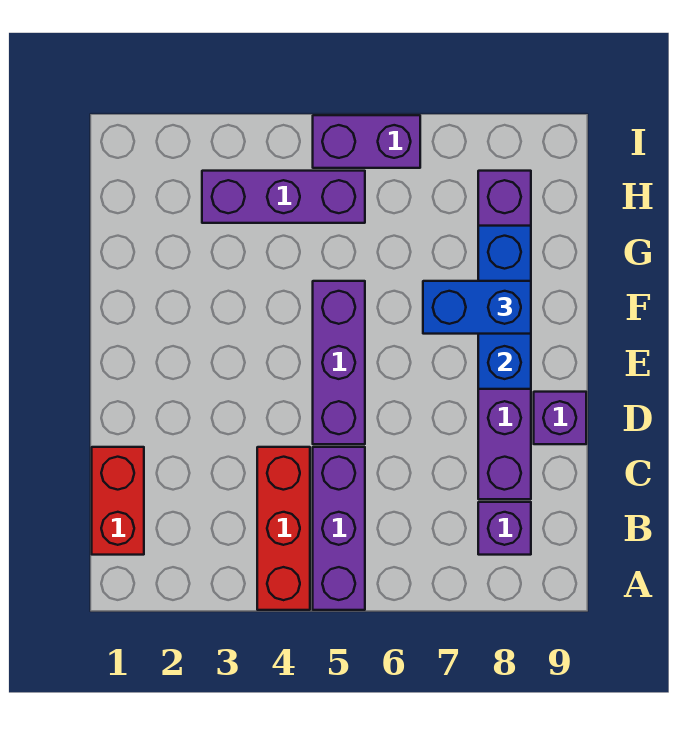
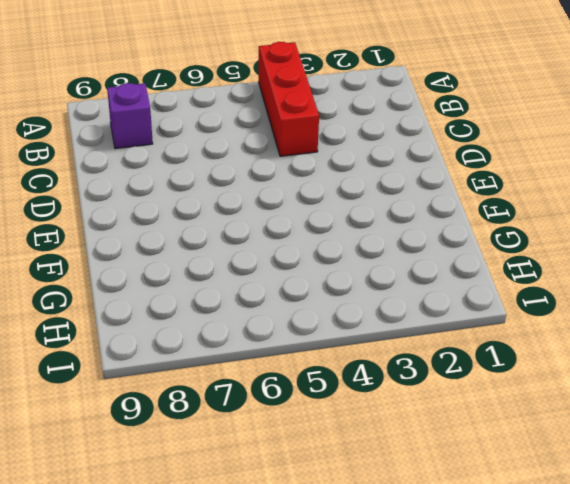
none -> purple brick A5:C5 level 1
none -> red brick B1:C1 level 1

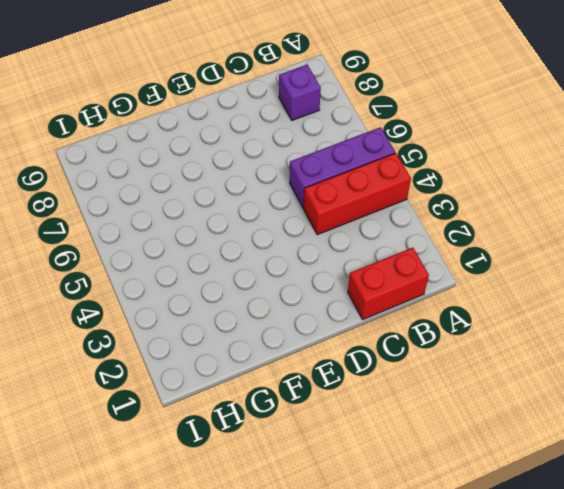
none -> purple brick C8:H8 level 1
none -> purple brick D5:F5 level 1

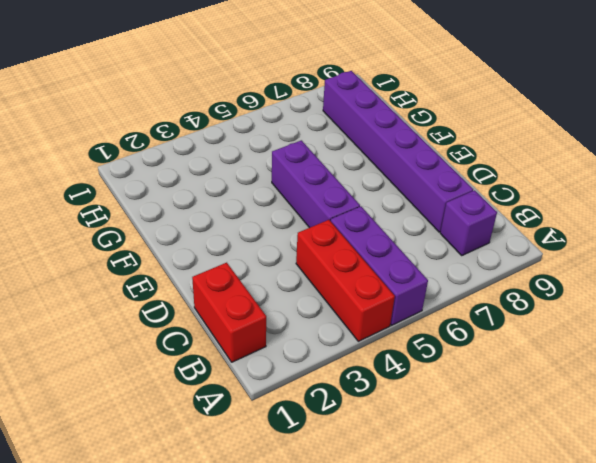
none -> purple brick D9 level 1
none -> purple brick H3:H5 level 1

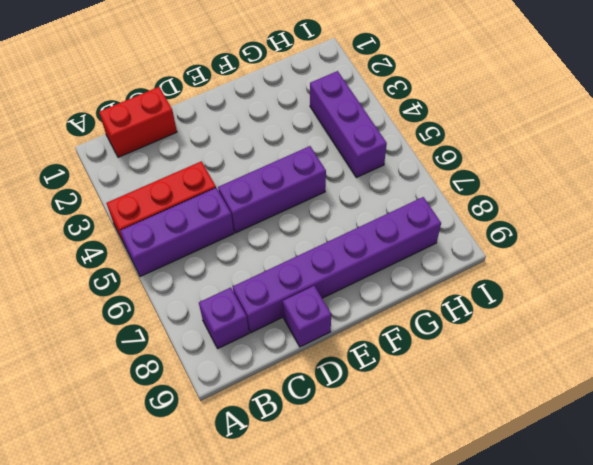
none -> purple brick I5:I6 level 1
none -> blue brick E8:G8 level 2

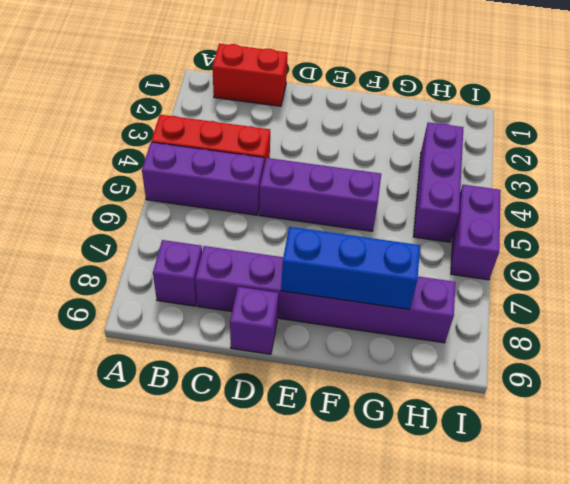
none -> blue brick F7:F8 level 3

